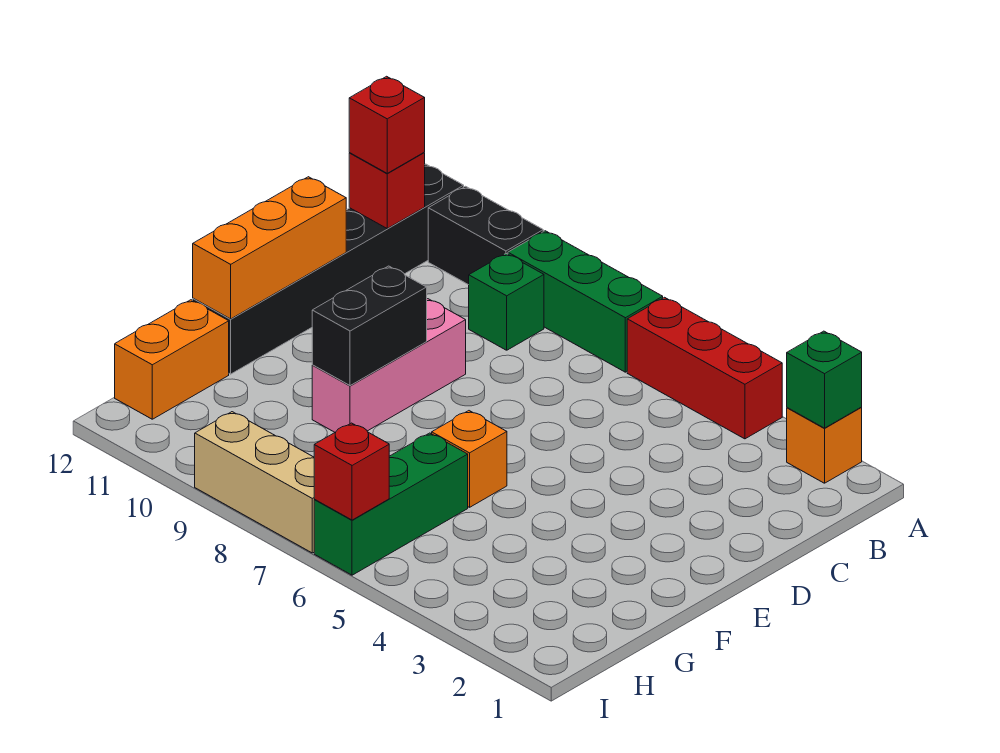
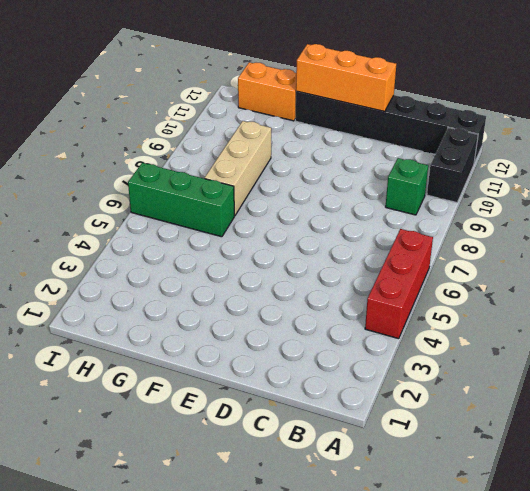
tan brick G7:G9 level 1 -> tan brick I7:I9 level 1
none -> orange brick A2 level 1
none -> green brick A7:A9 level 1
none -> pink brick D9:F9 level 1

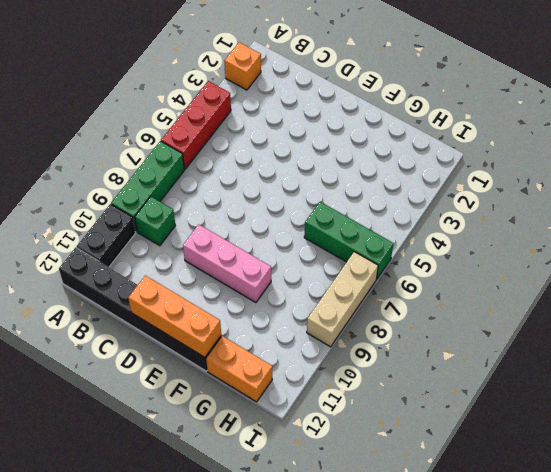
none -> orange brick F6 level 1
none -> green brick A2 level 2
none -> red brick B12 level 2

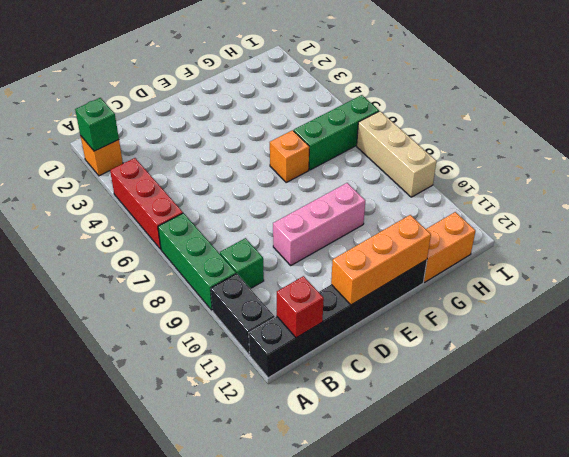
none -> black brick E9:F9 level 2
none -> red brick I6 level 2
none -> red brick B12 level 3

